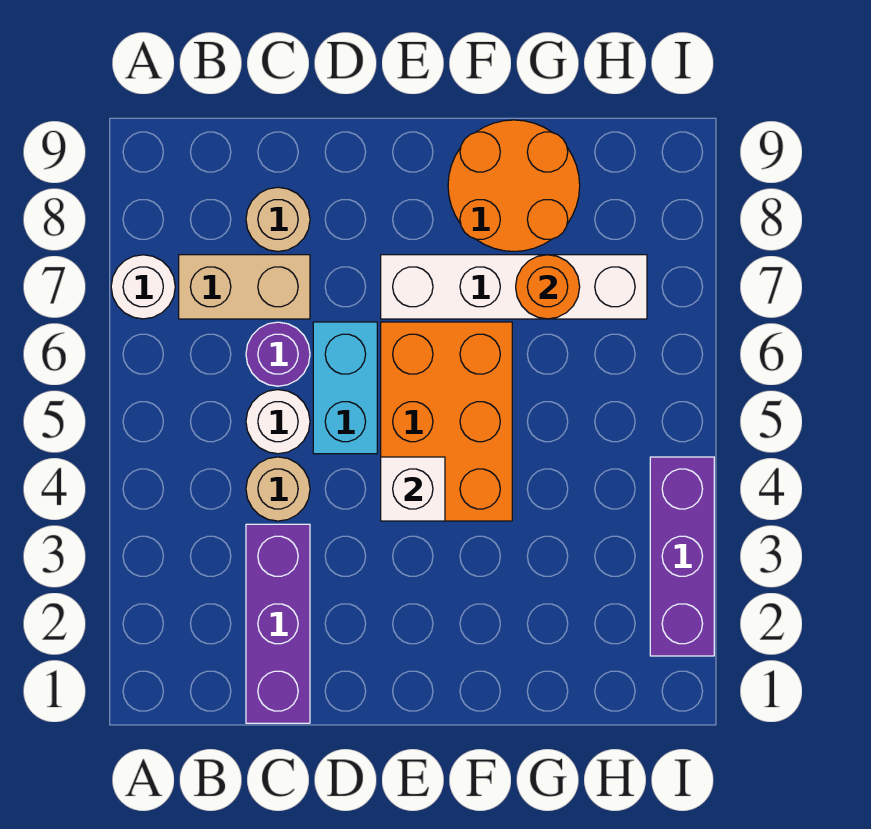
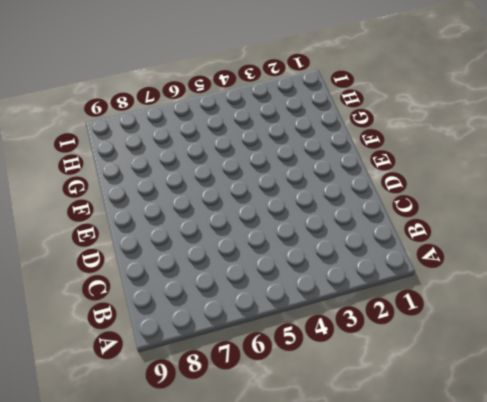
none -> white round brick A7 level 1
none -> tan brick B7:C7 level 1
none -> purple brick C1:C3 level 1

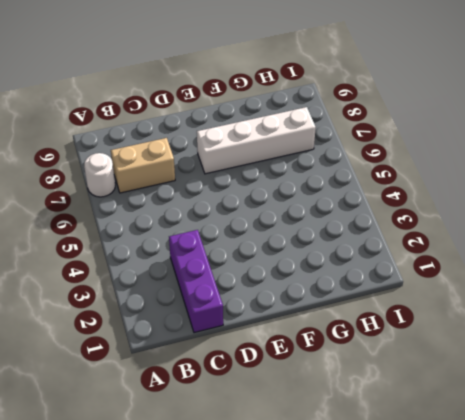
none -> tan round brick C4 level 1
none -> white round brick C5 level 1
none -> purple round brick C6 level 1

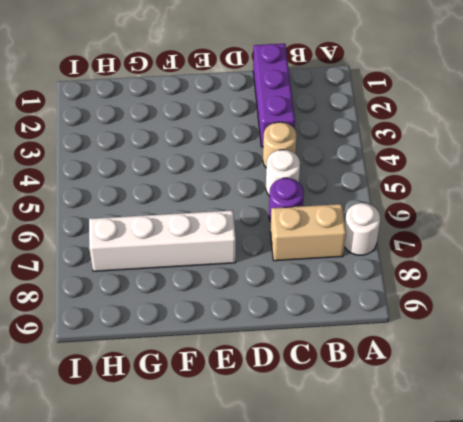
none -> tan round brick C8 level 1
none -> cyan brick D5:D6 level 1
none -> orange brick E4:F6 level 1

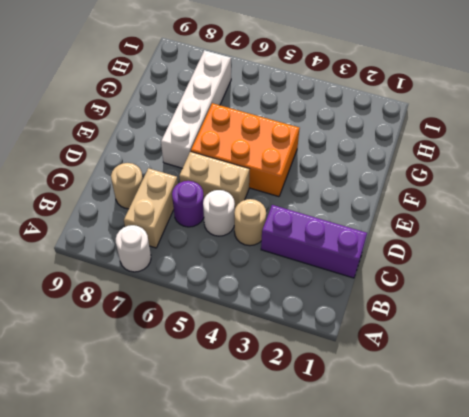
tan brick D5:D6 level 1 -> cyan brick D5:D6 level 1
none -> orange round brick F8:G9 level 1
none -> purple brick I2:I4 level 1
none -> white brick E4 level 2

